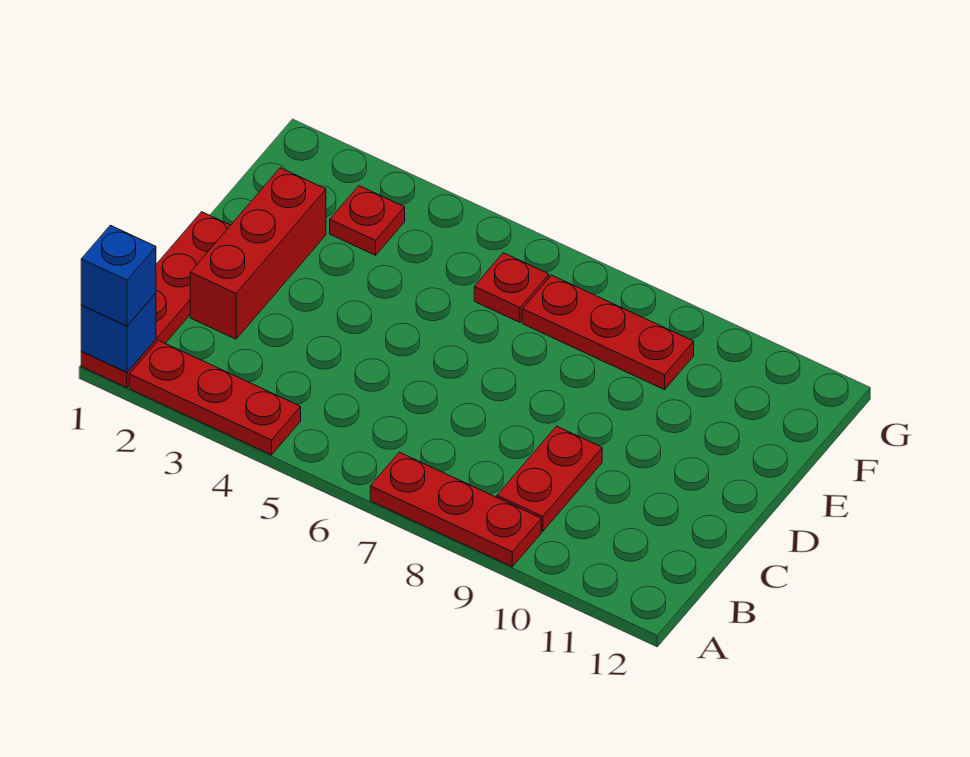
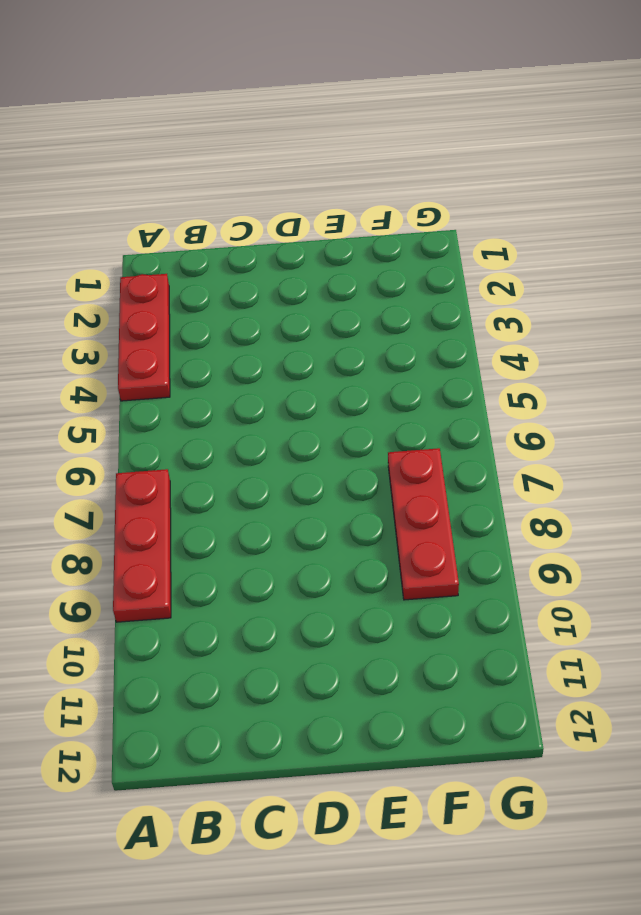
none -> red plate A1:D1 level 1
none -> red plate B9:C9 level 1

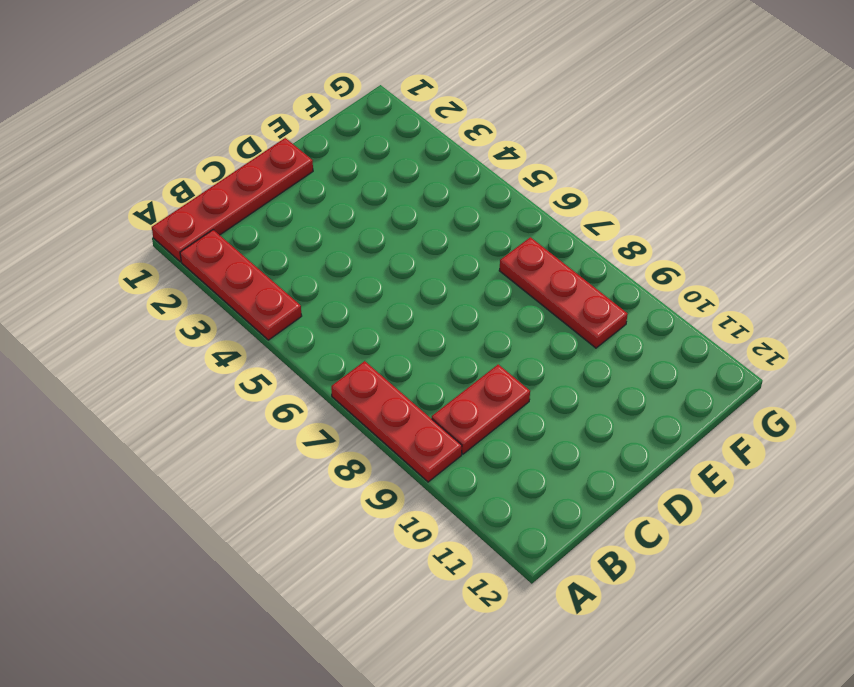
none -> red brick C2:E2 level 1
none -> red plate F3 level 1

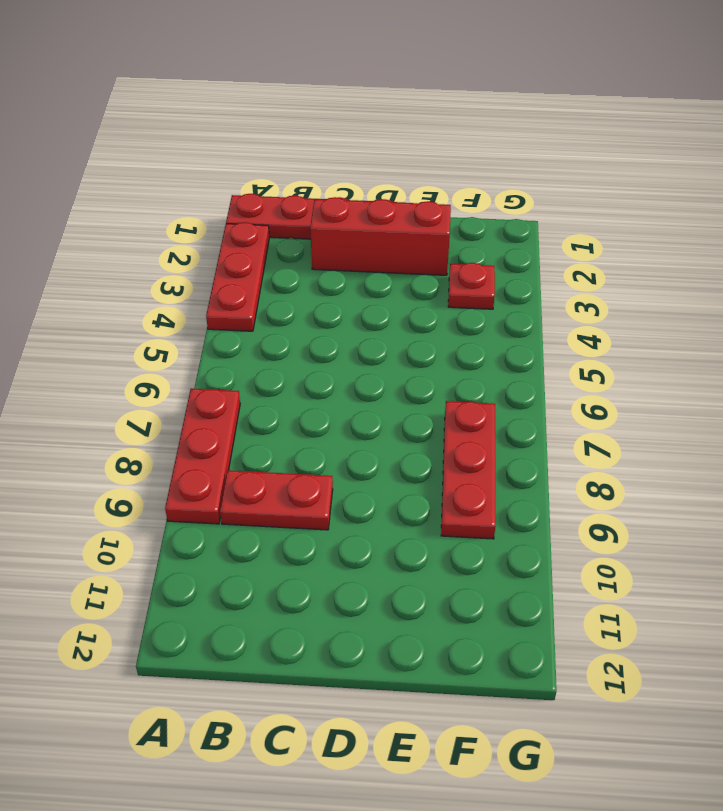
none -> red plate F6 level 1
none -> blue brick A1 level 2

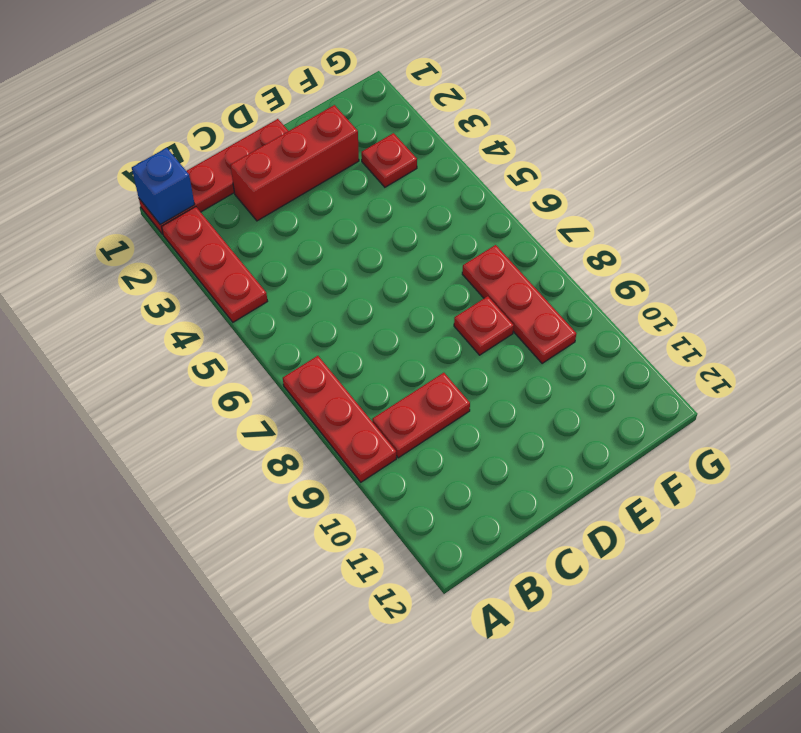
red plate E8 level 1 -> red plate F6 level 1
none -> blue brick A1 level 3

